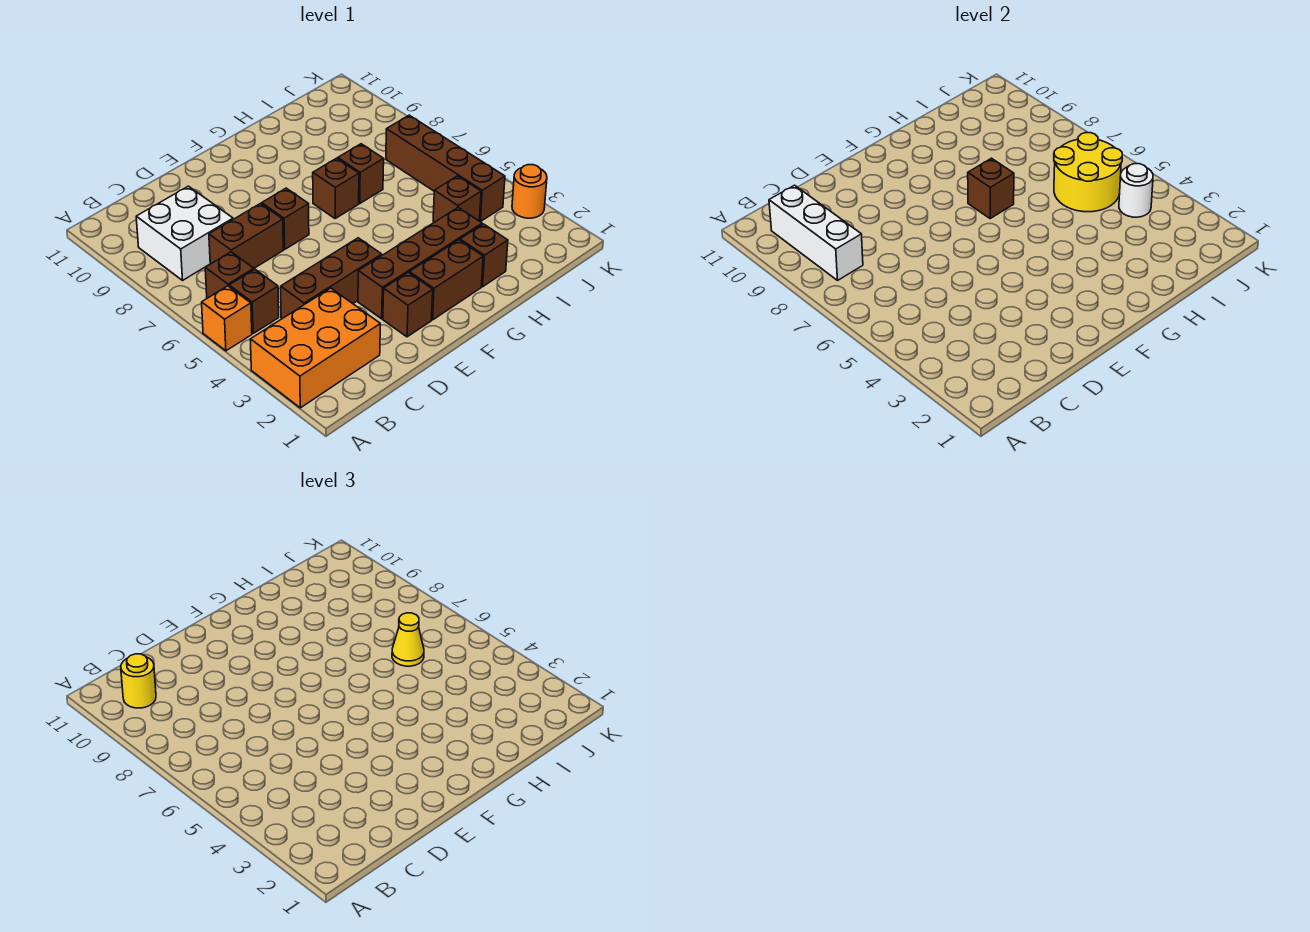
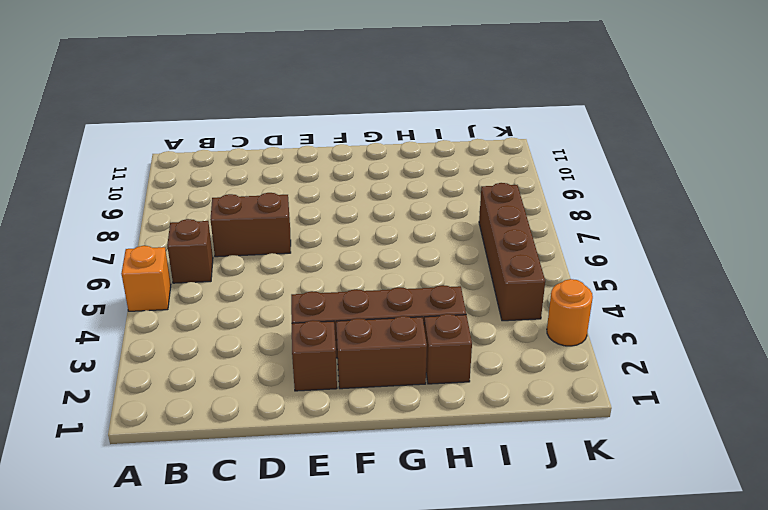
none -> orange brick A2:C3 level 1
none -> brown brick B5 level 1
none -> white brick B8:C9 level 1

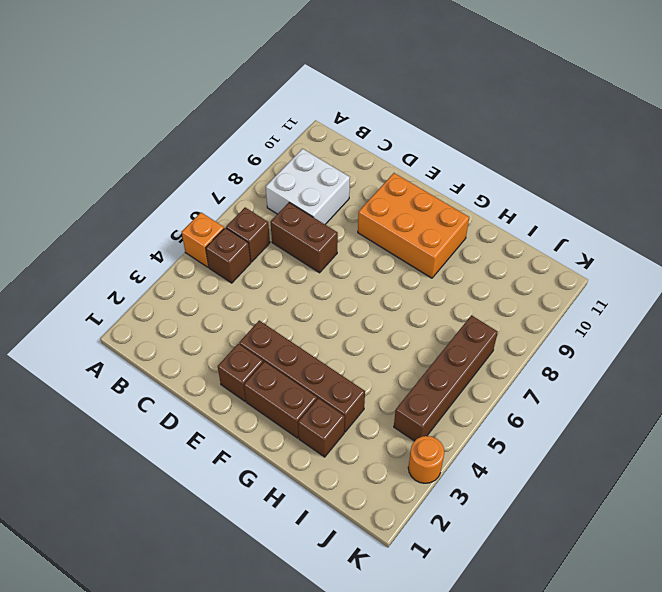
orange brick E9:G10 level 1 -> orange brick A2:C3 level 1
none -> brown brick C4:E4 level 1
none -> brown brick E7 level 1
none -> brown brick G7 level 1

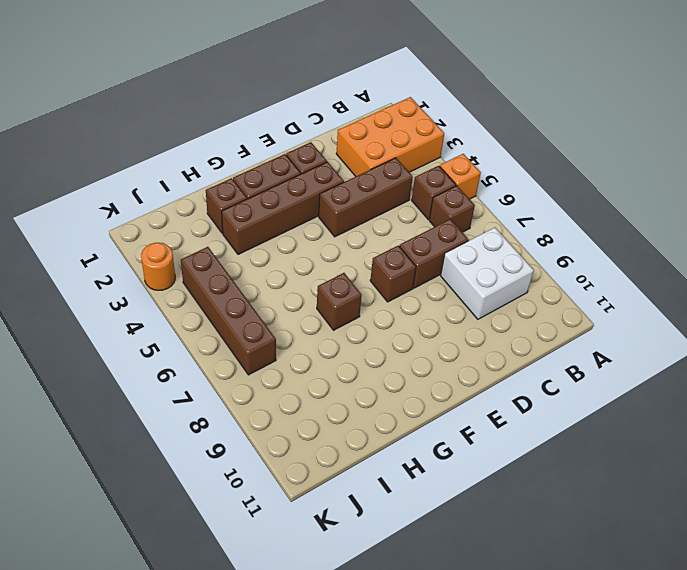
none -> brown brick H7 level 1
none -> brown brick I4 level 1
none -> white brick B8:B10 level 2

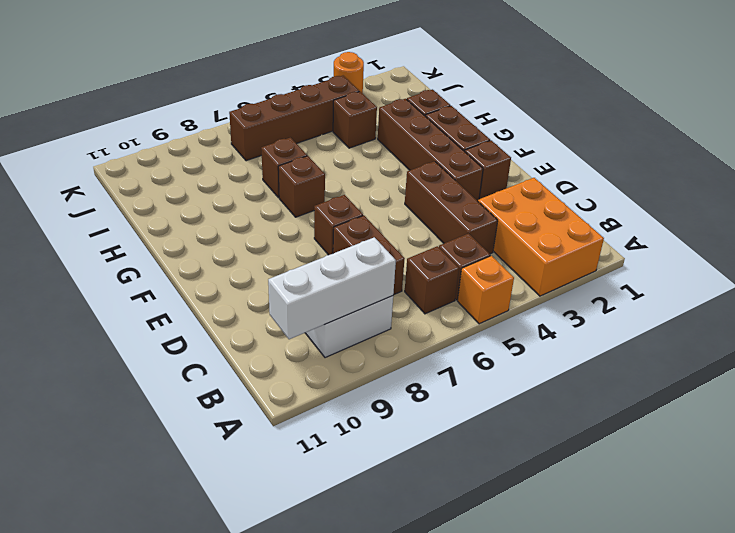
none -> brown brick G7 level 2
none -> yellow round brick I5:J6 level 2
none -> white round brick J4 level 2

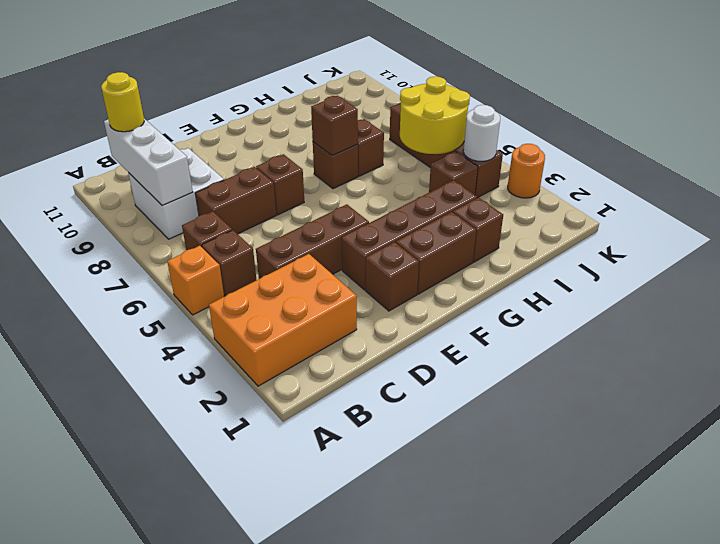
none -> yellow cone I6 level 3

